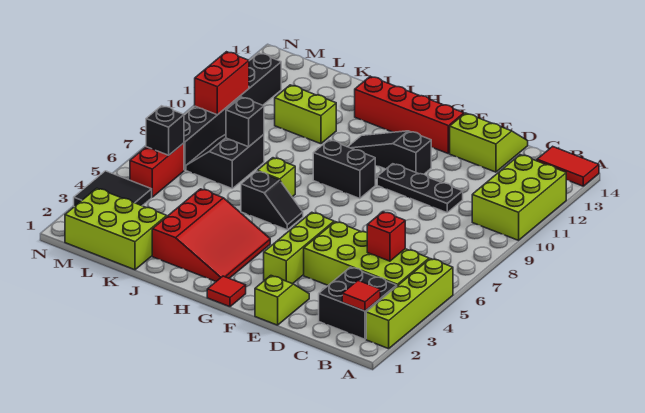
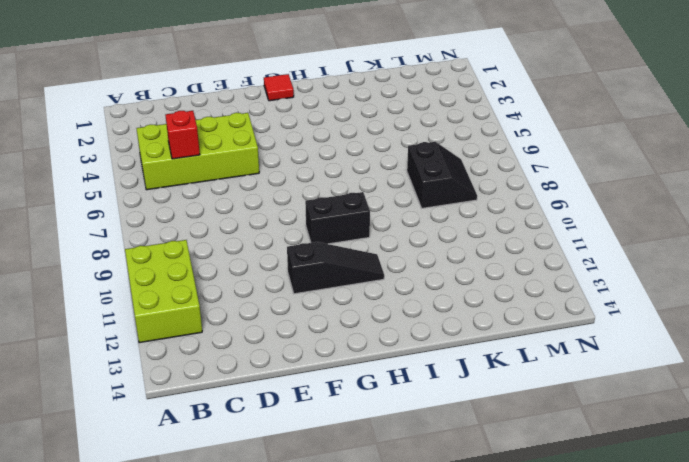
none -> lime brick A2:A5 level 1
none -> red tile A14:B14 level 1
none -> black brick B2:C3 level 1

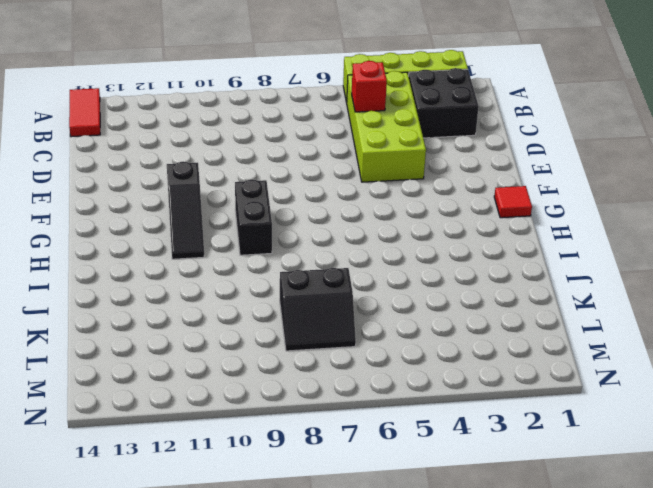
none -> lime brick A10:B12 level 1
none -> black plate D10:F10 level 1
none -> lime slope D13:E14 level 1 top 13

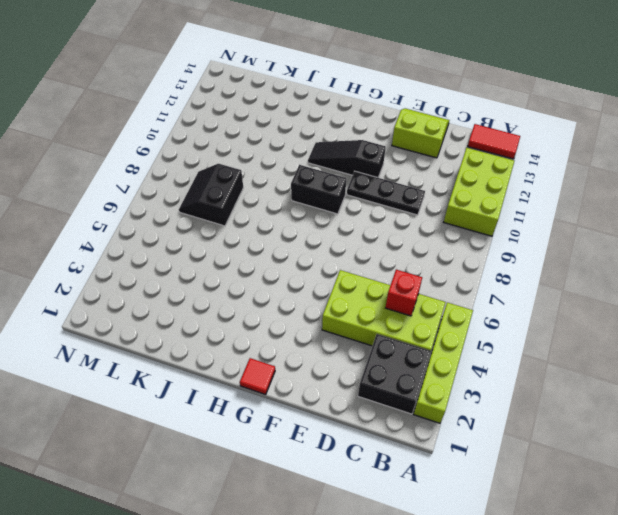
none -> lime slope E1:E2 level 1 top 1
none -> lime brick F3:F5 level 1
none -> red brick F13:I13 level 1

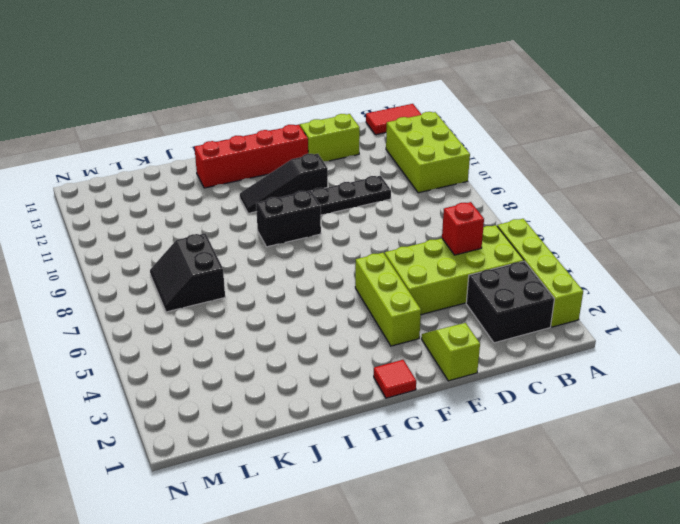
none -> red slope H2:J4 level 1 top J
none -> black slope H6:I6 level 1 top I
none -> lime brick I7 level 1

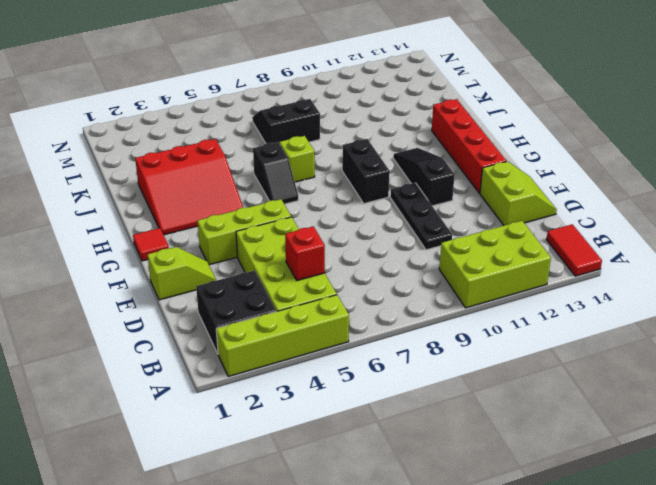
none -> lime brick J11:K11 level 1
none -> lime brick K1:M2 level 1
none -> black tile M3:N4 level 1

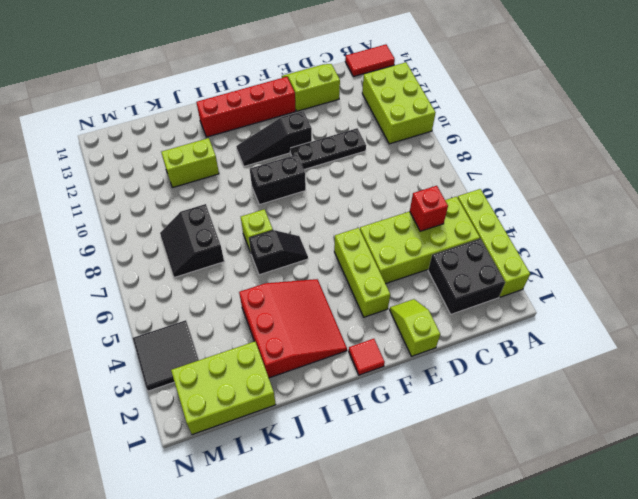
none -> red brick M5:M6 level 1
none -> black brick M7:M12 level 1
none -> red tile B2 level 2

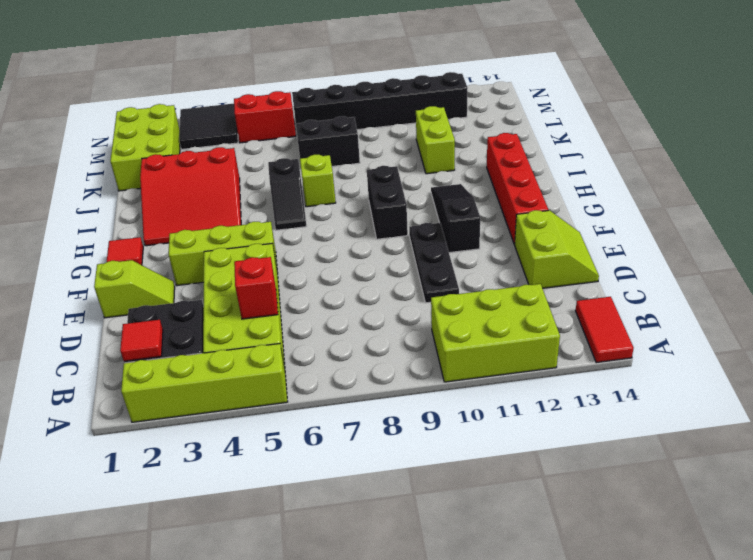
none -> black brick K8 level 2
none -> black brick M6 level 2
none -> red brick M9:M10 level 2

